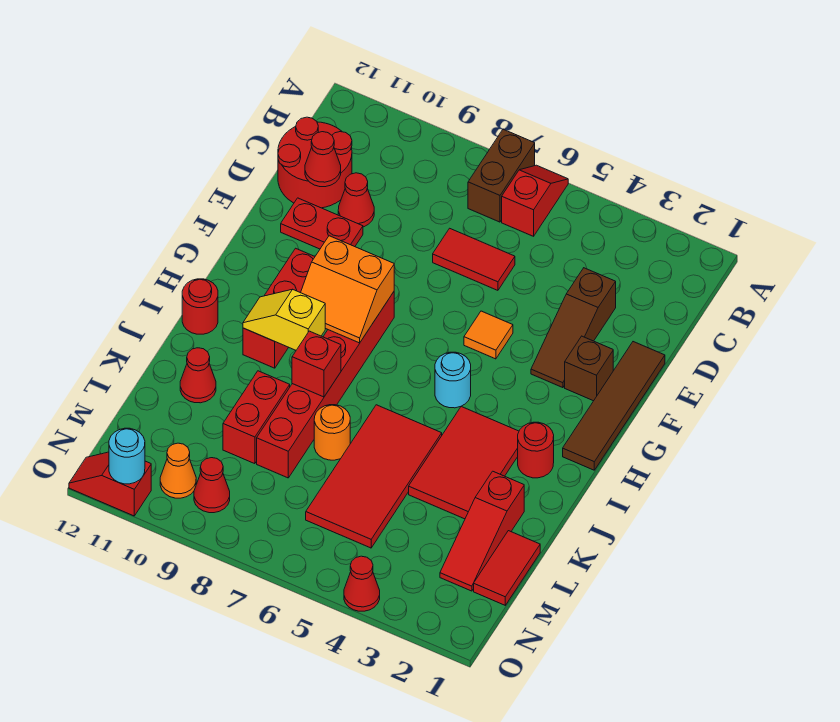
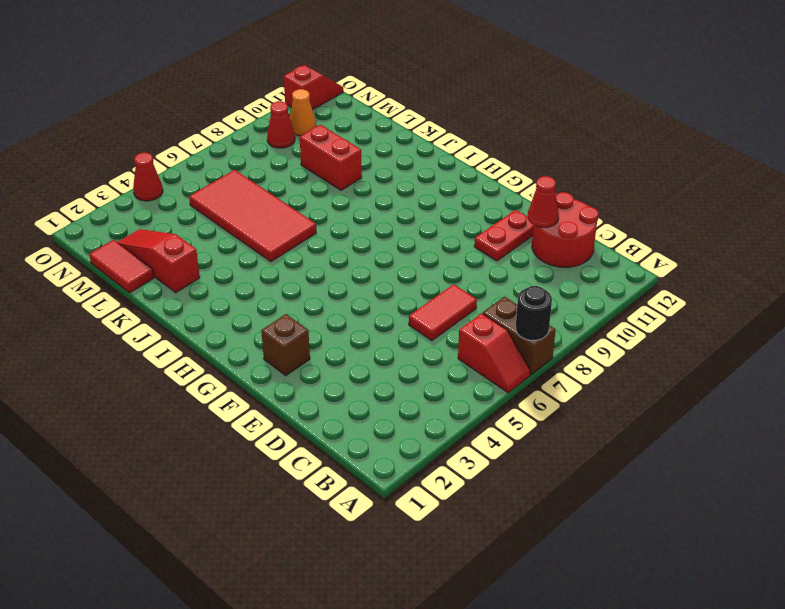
black round brick A7 level 2 -> none
none -> brown slope D3:F3 level 1 top D
none -> red cone D10 level 1
none -> brown tile E1:H1 level 1
none -> orange tile F5 level 1

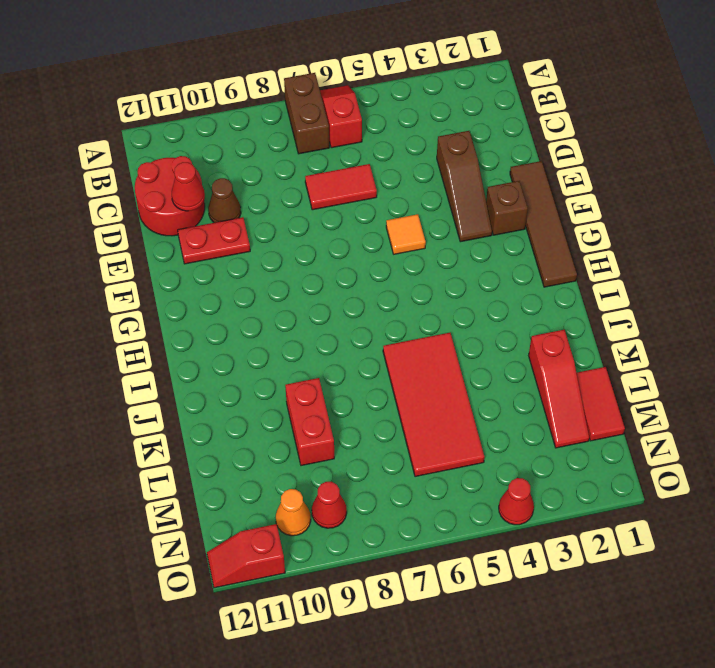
brown cone D10 level 1 -> red cone D10 level 1
none -> red brick G8:L8 level 1
none -> red brick G10:I10 level 1
none -> cyan round brick H5 level 1
none -> red round brick I2 level 1

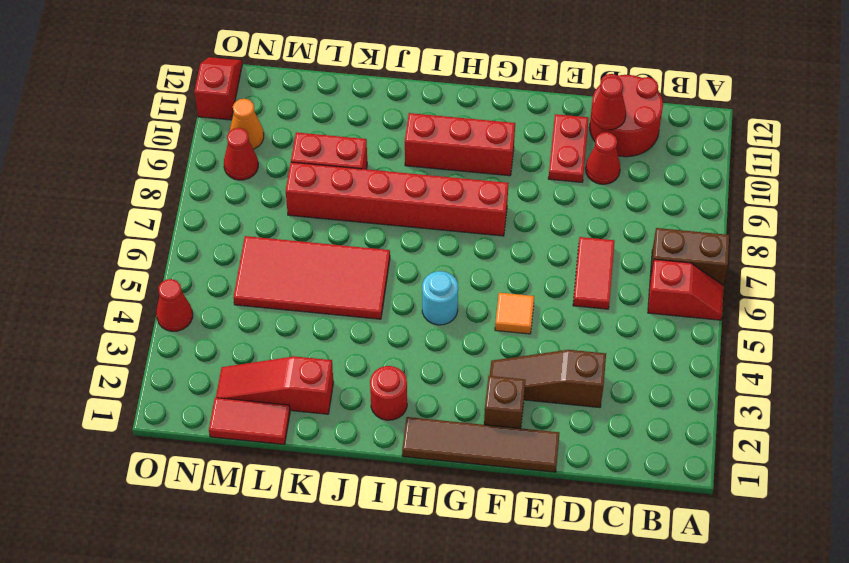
none -> red tile I3:K4 level 1
none -> red round brick I12 level 1
none -> orange round brick K7 level 1
none -> red cone K11 level 1

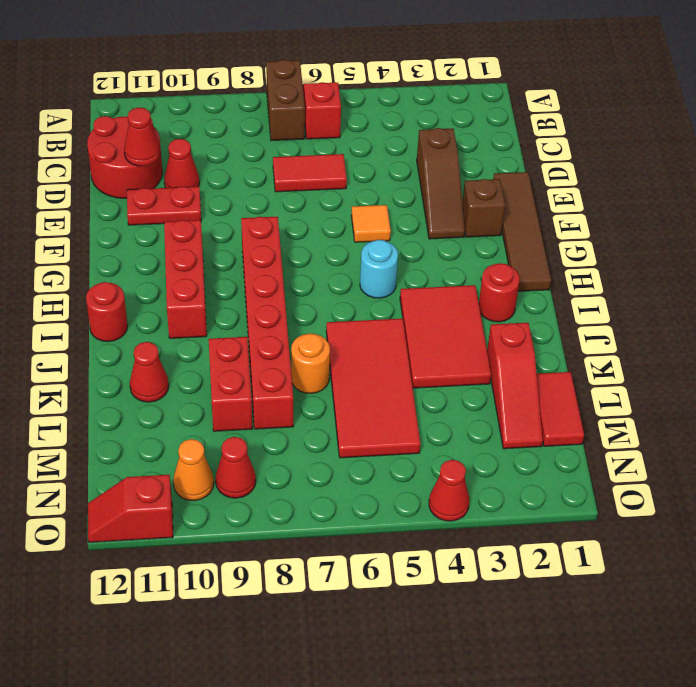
none -> orange slope G8:H9 level 2 top G
none -> yellow slope I9:I10 level 2 top 9
none -> red brick J8 level 2
none -> cyan round brick O11 level 2

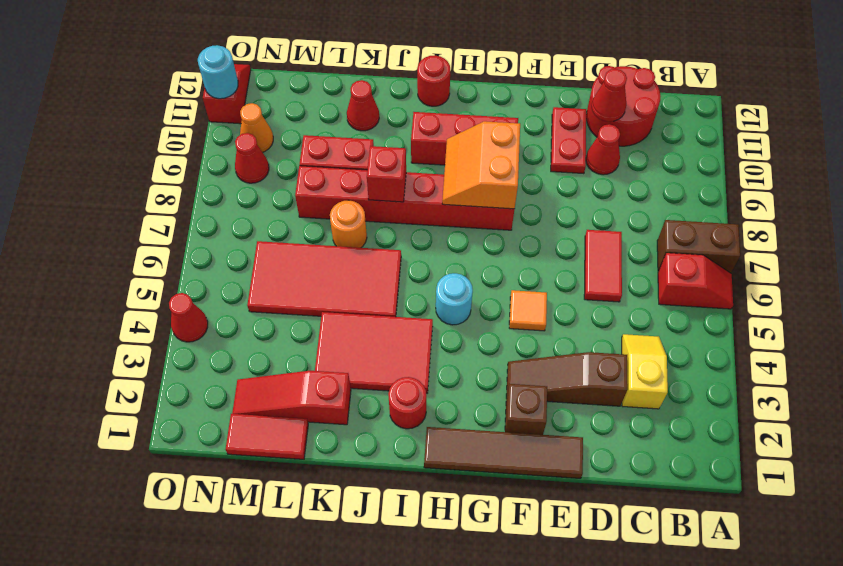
yellow slope C3:C4 level 1 top 3 -> yellow slope I9:I10 level 2 top 9

